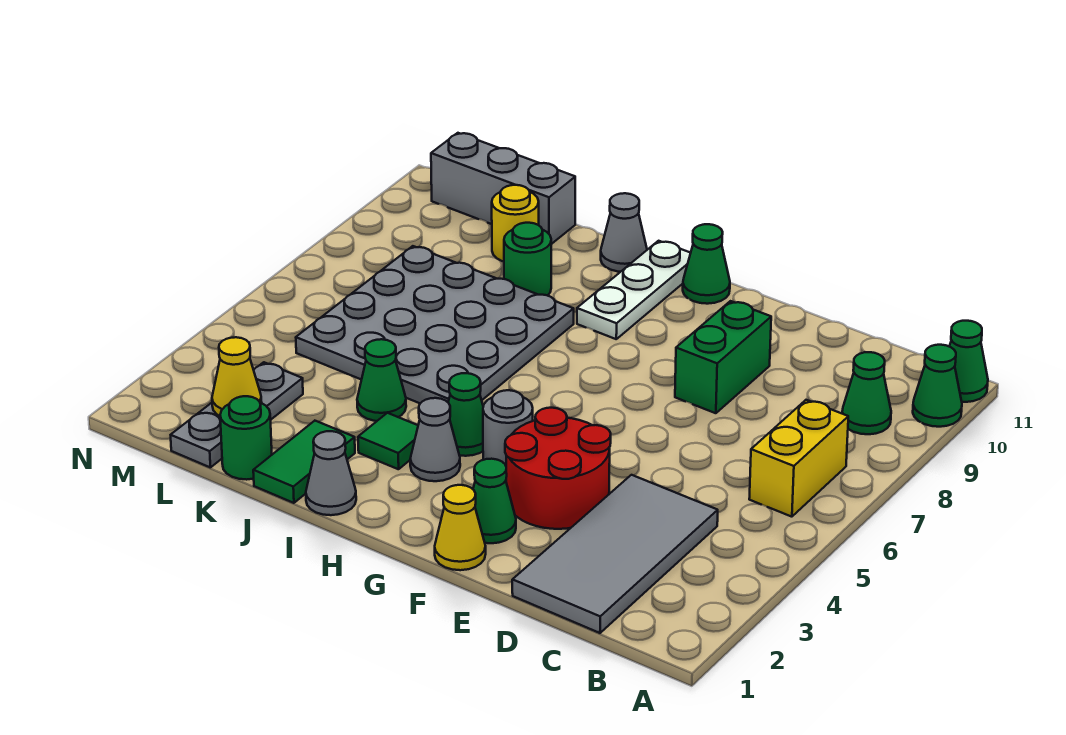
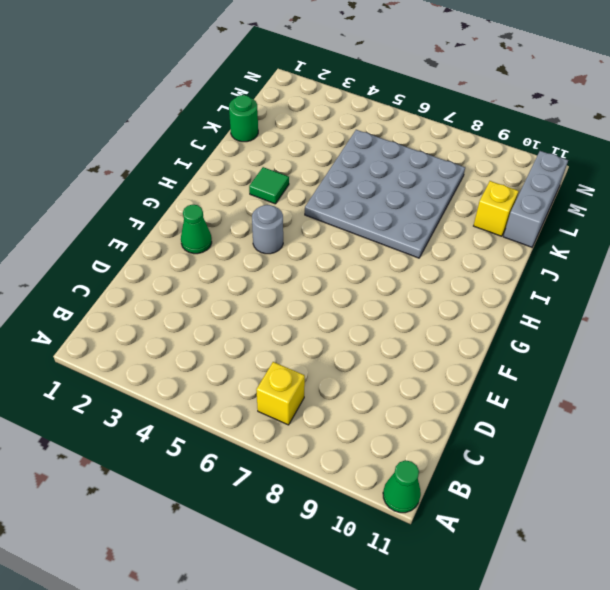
yellow brick B7 level 1 -> yellow brick B6:B7 level 1
yellow brick K10 level 1 -> yellow round brick K10 level 1
none -> green cone A10 level 1
none -> green cone B9 level 1
none -> grey tile C1:D4 level 1

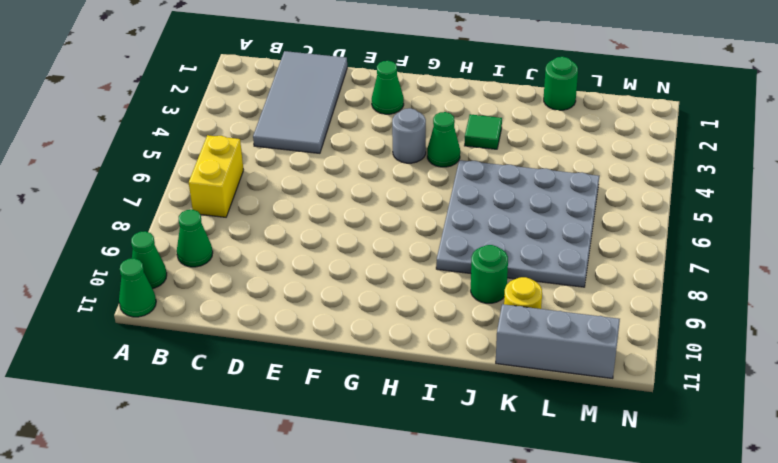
none -> red round brick E3:F4 level 1
none -> green brick E8:E9 level 1
none -> yellow cone F1 level 1

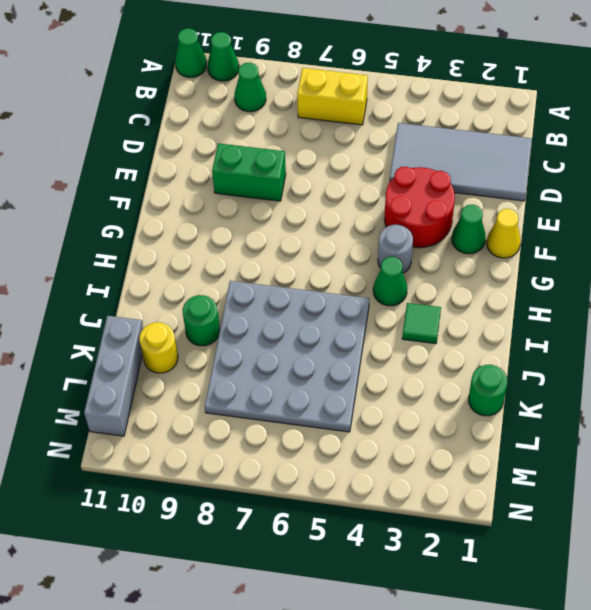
none -> green cone G11 level 1
none -> grey cone H3 level 1
none -> white plate H9:H11 level 1

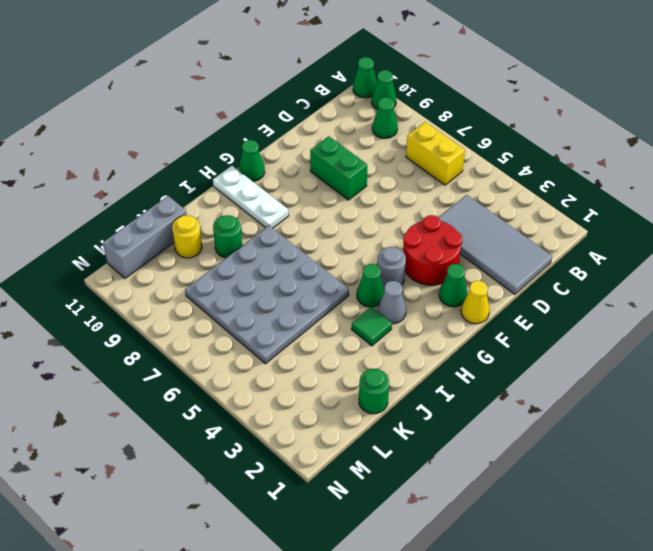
none -> grey cone I1 level 1
none -> grey cone I11 level 1
none -> green tile J1:J2 level 1

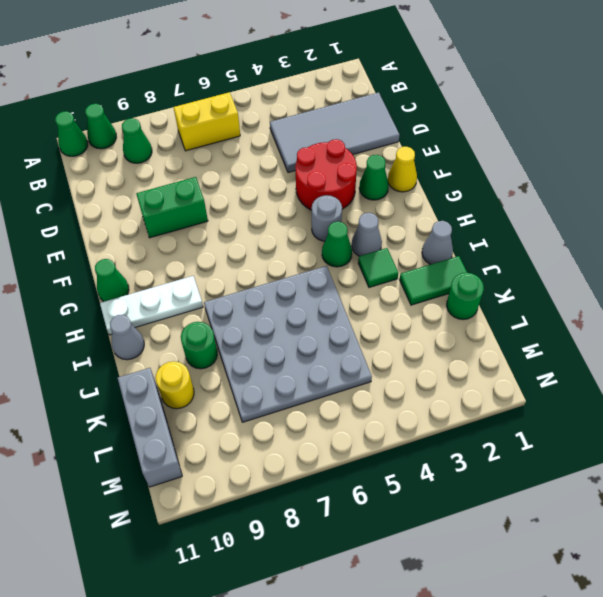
none -> green cone J4 level 1
none -> grey plate L1:L3 level 1
none -> yellow cone L2 level 2

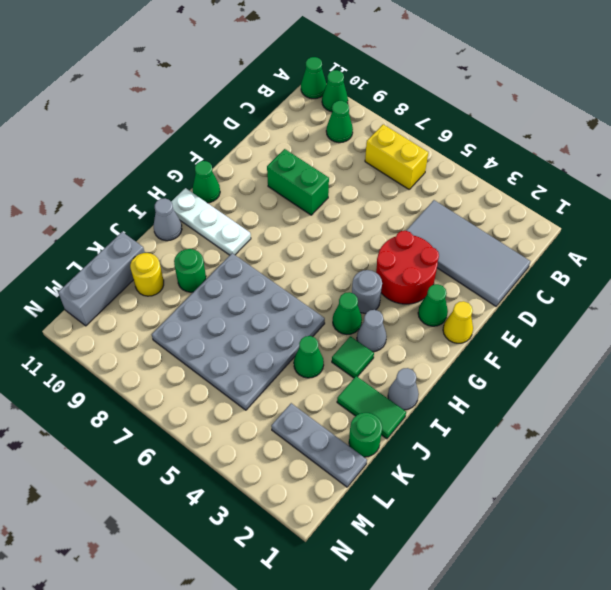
none -> yellow cone L2 level 2

